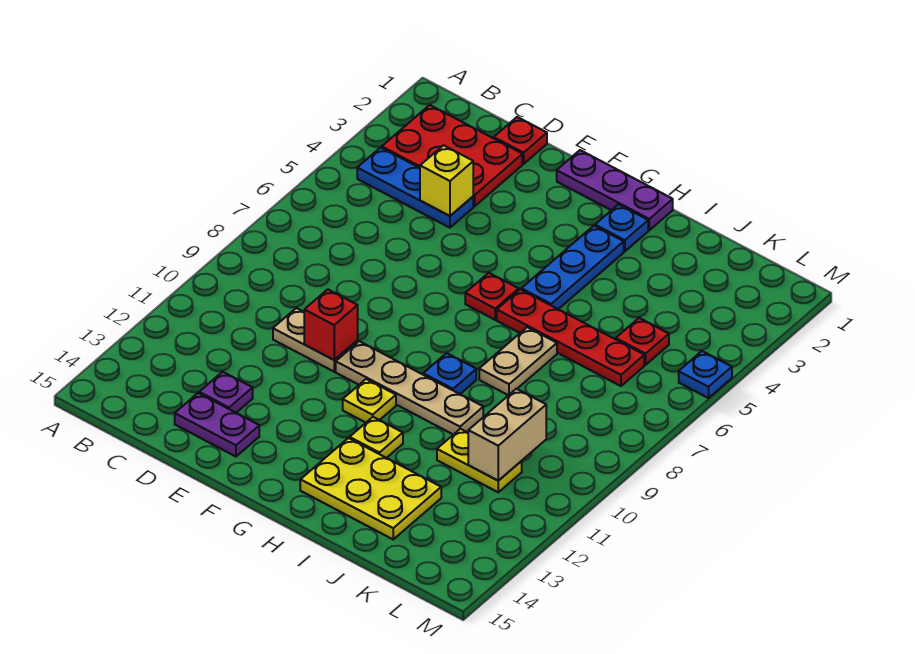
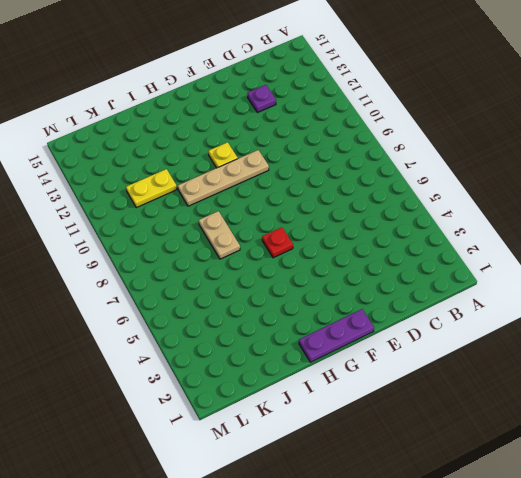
none -> red plate B2:D3 level 1
none -> blue plate B4:D4 level 1
none -> red plate D1 level 1

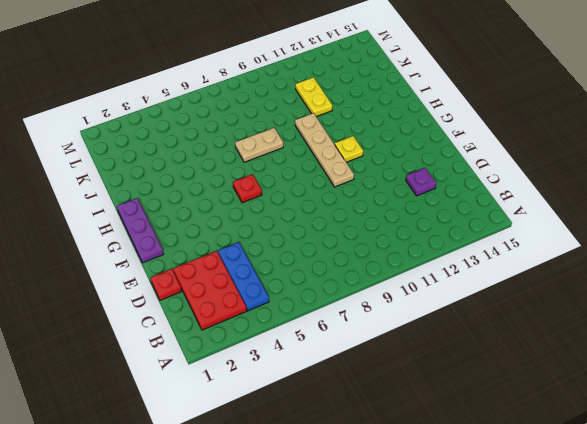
none -> tan plate D10:E10 level 1
none -> purple plate D14:E14 level 1
none -> blue plate H2 level 1

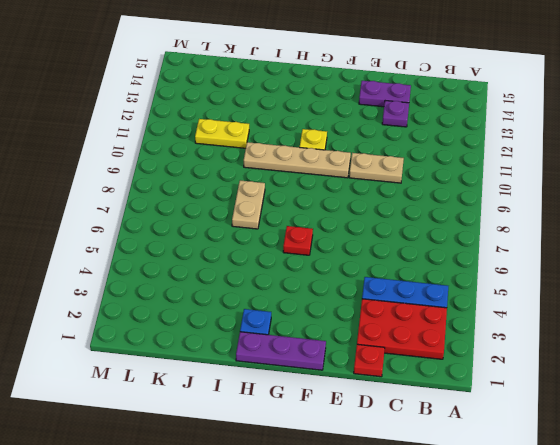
none -> blue plate H3:H5 level 1
none -> red plate H6:K6 level 1
none -> blue plate H9 level 1

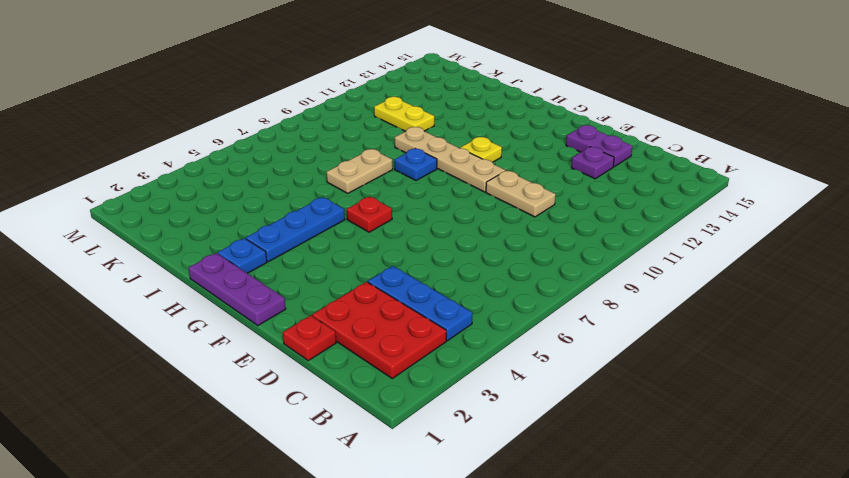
none -> red plate H6:K6 level 1
none -> yellow plate H12 level 1
none -> yellow plate H13:J14 level 1

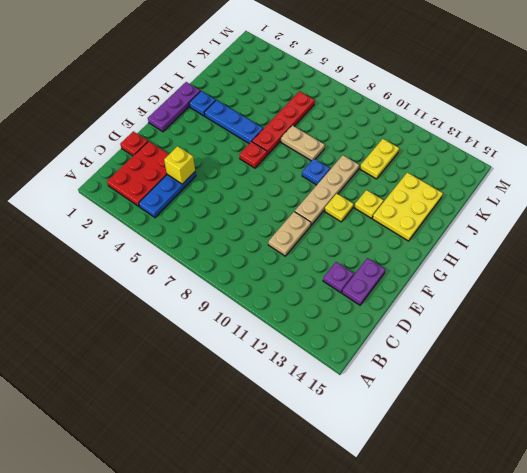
none -> red plate K5 level 1
none -> blue plate M5 level 1
none -> red brick E10 level 2

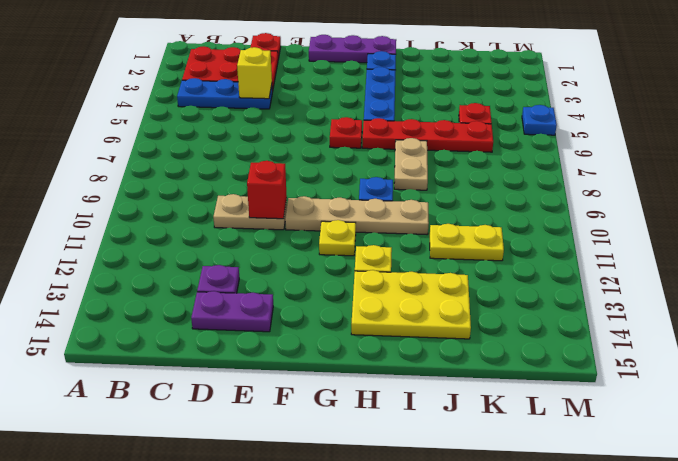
none -> tan brick K10:K11 level 2

